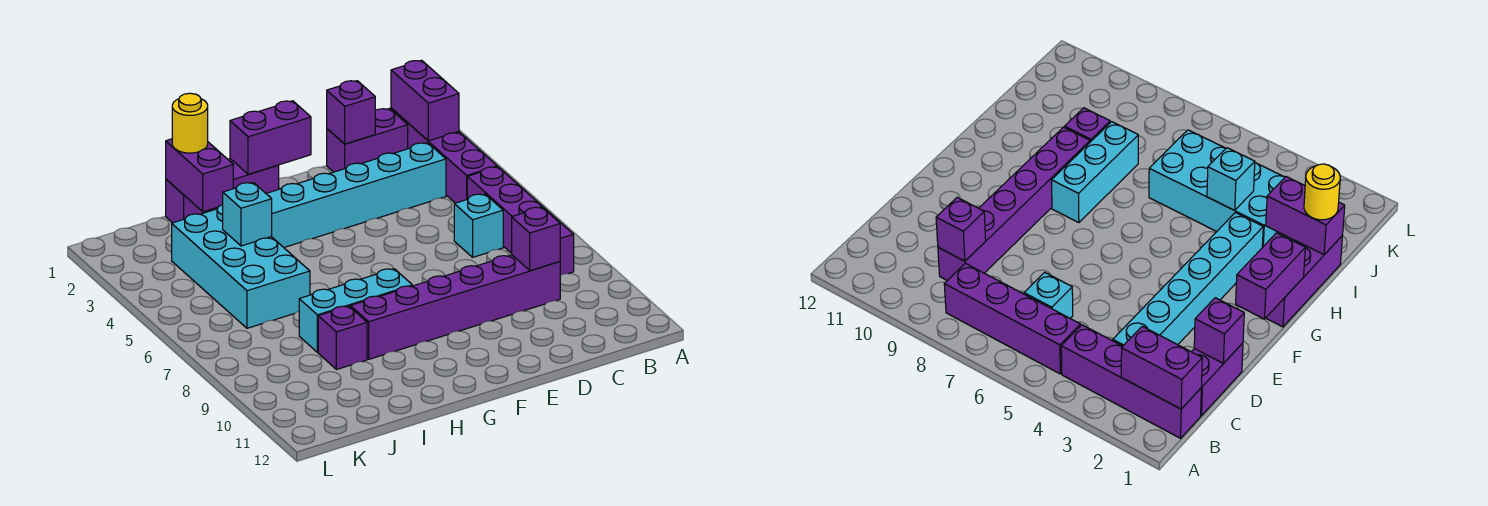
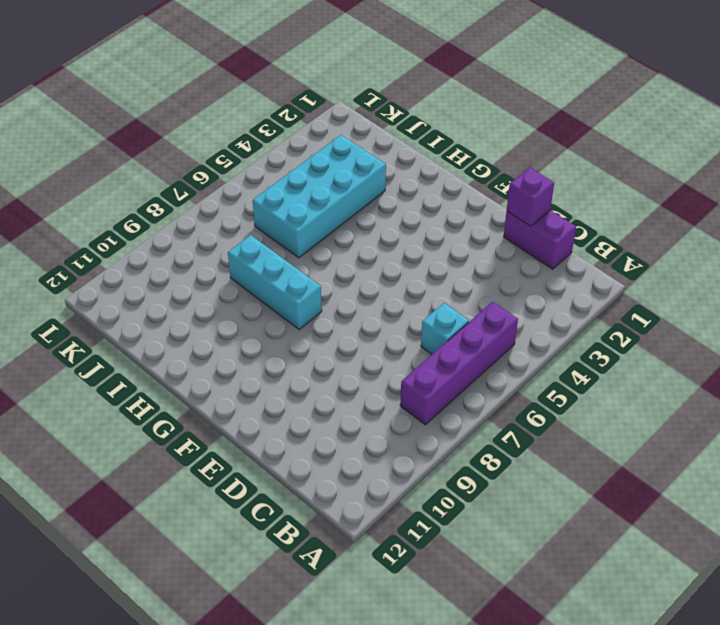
none -> purple brick B1:B4 level 1
none -> cyan brick C3:H3 level 1
none -> purple brick C9:H9 level 1

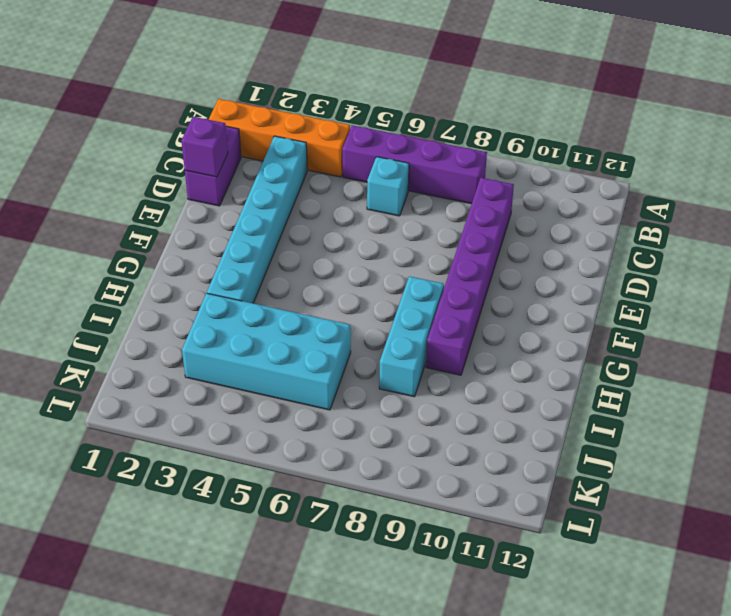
orange brick B1:B4 level 1 -> purple brick B1:B4 level 1
none -> purple brick G1:I1 level 1
none -> purple brick I9 level 1
none -> purple brick B1:B2 level 2

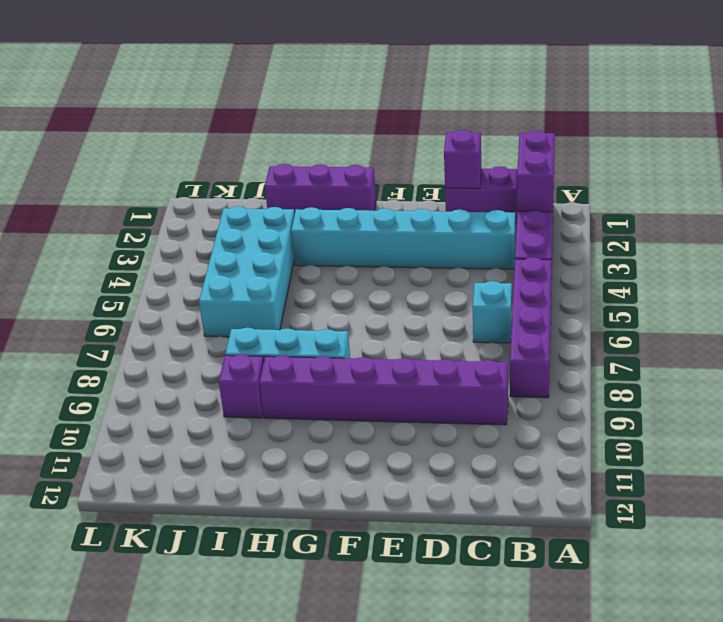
none -> purple brick C9 level 2
none -> purple brick F1:G1 level 2
none -> purple brick I1:I2 level 2

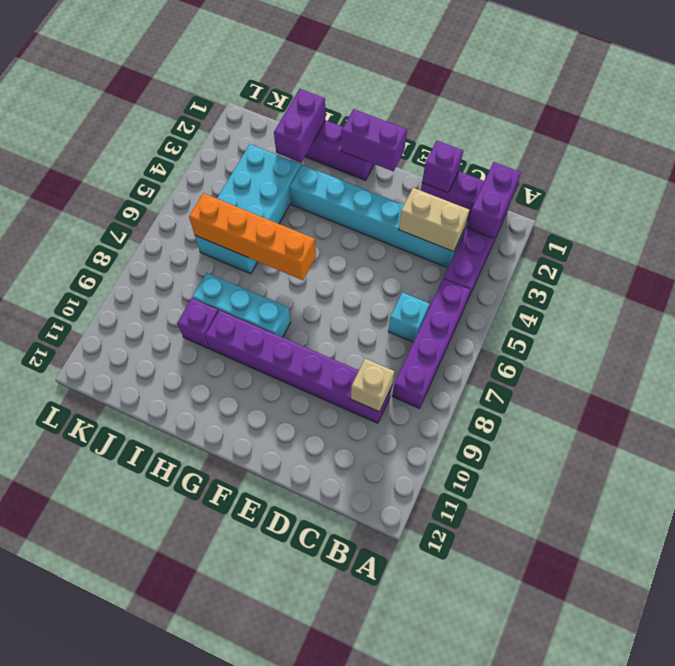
tan brick C3:D3 level 2 -> none
tan brick C9 level 2 -> purple brick C9 level 2
orange brick G6:J6 level 2 -> none
none -> cyan brick I4 level 2
none -> yellow round brick I1 level 3

